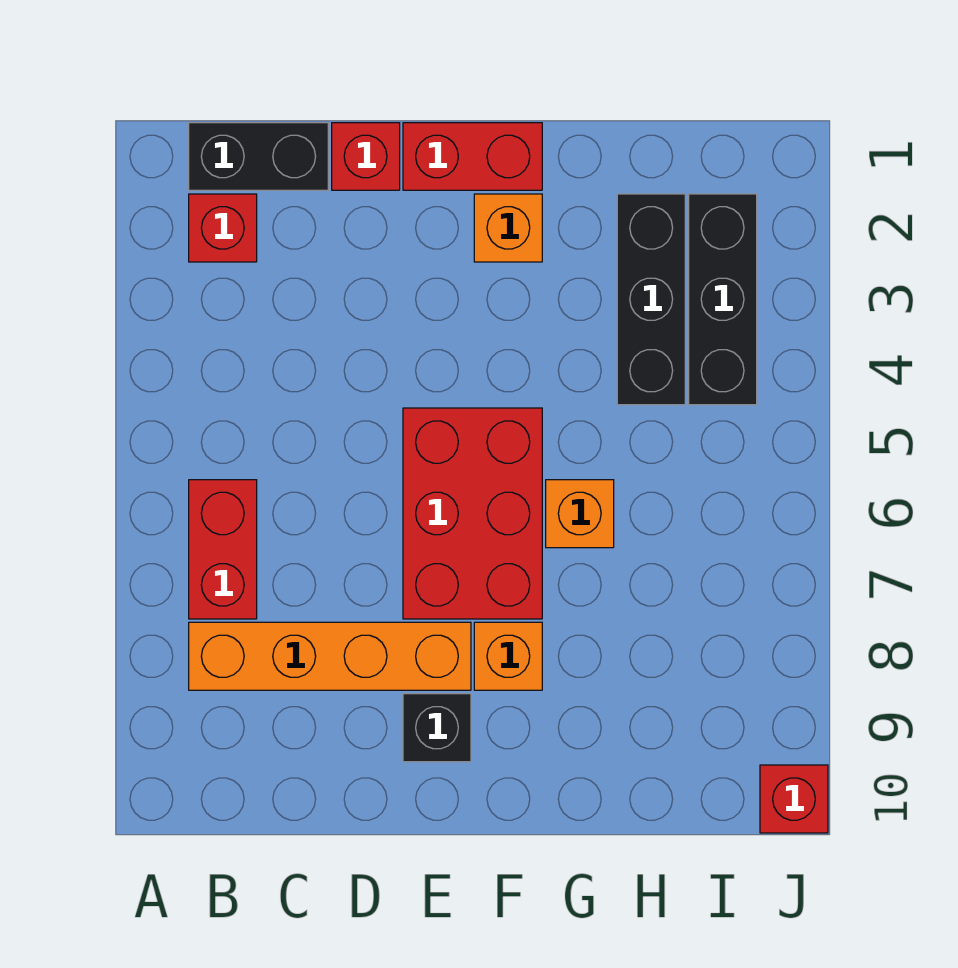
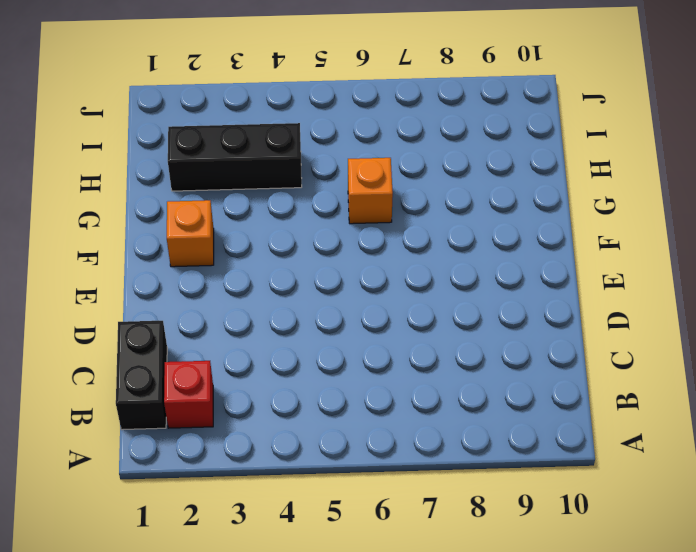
none -> red brick B6:B7 level 1
none -> orange brick B8:E8 level 1
none -> red brick D1 level 1

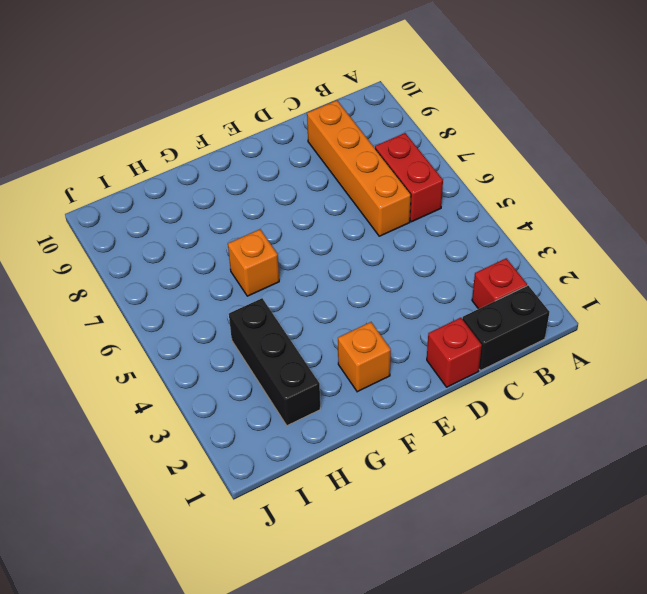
orange brick C6:C9 level 1 -> orange brick B8:E8 level 1
none -> red brick E1:F1 level 1
none -> red brick E5:F7 level 1
none -> black brick E9 level 1

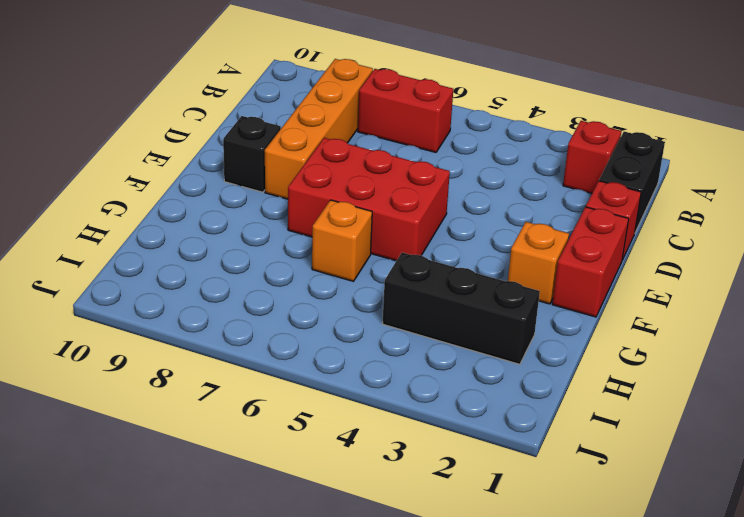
none -> orange brick F8 level 1
none -> black brick I2:I4 level 1
none -> red brick J10 level 1

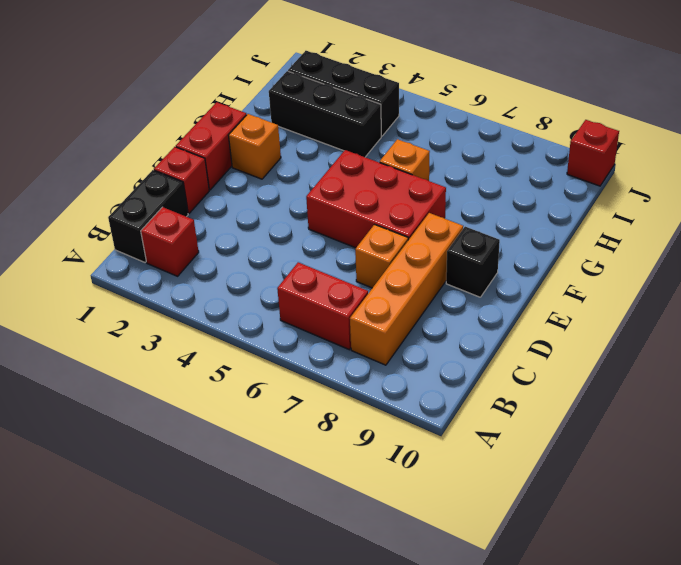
orange brick D7 level 1 -> orange brick F8 level 1

